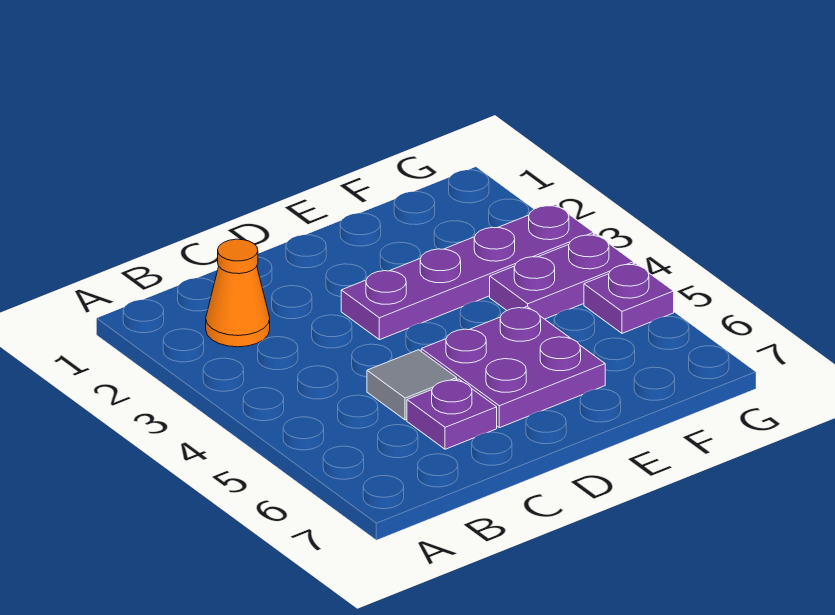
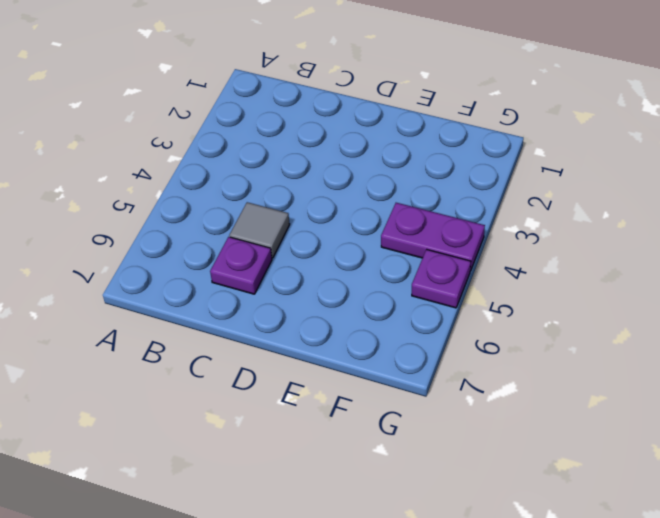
none -> orange cone B2 level 1
none -> purple plate D3:G3 level 1

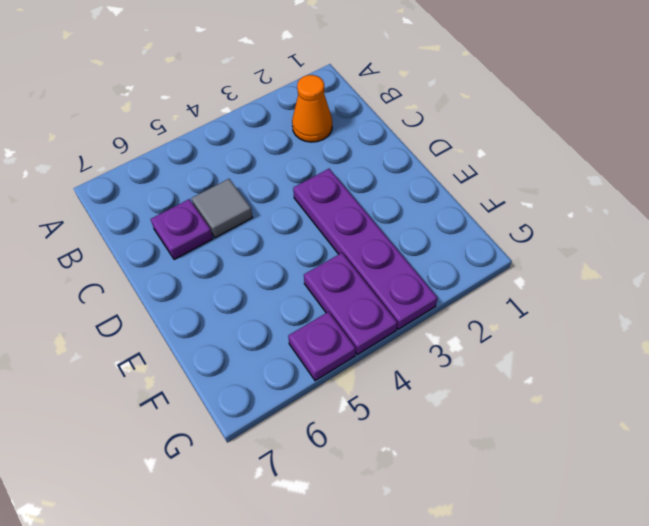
none -> purple plate D5:E6 level 1

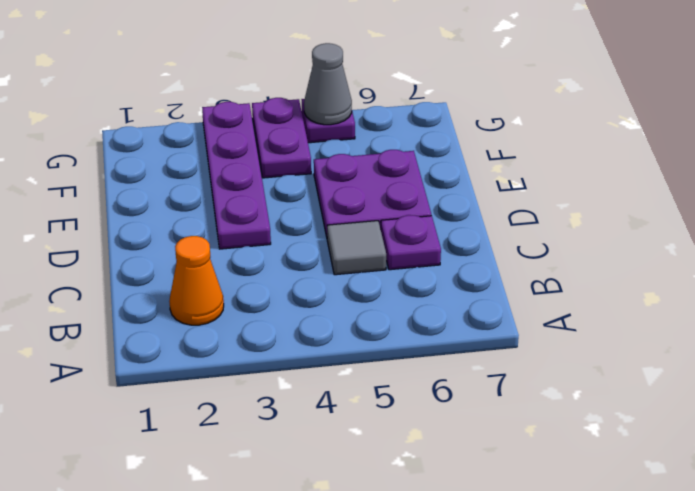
grey cone G5 level 2 -> none

